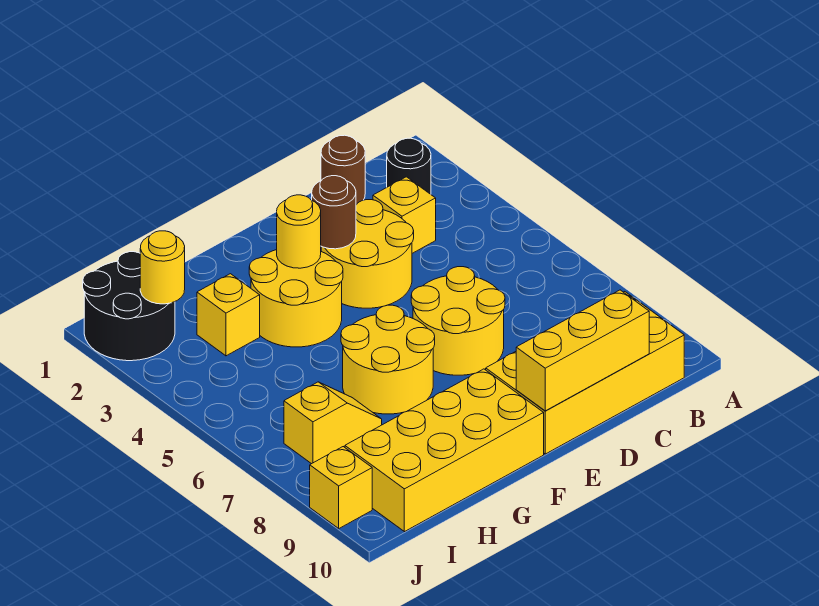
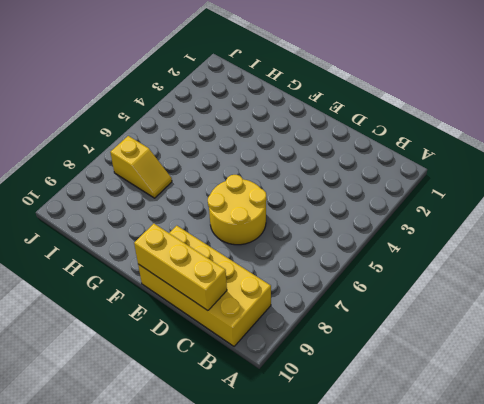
none -> black round brick B2 level 1
none -> brown round brick C1 level 1
none -> yellow brick C3 level 1

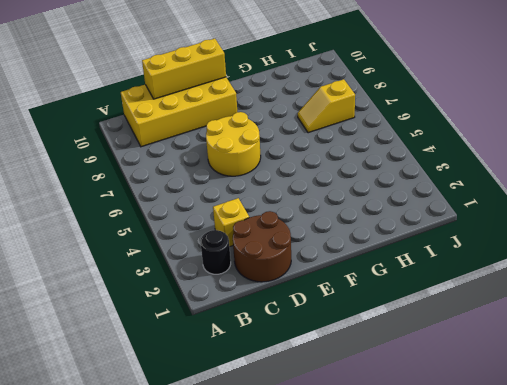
brown round brick C1:D2 level 1 -> brown round brick C1 level 1
none -> yellow round brick D3:E4 level 1
none -> yellow round brick F3:G4 level 1
none -> yellow round brick F6:G7 level 1

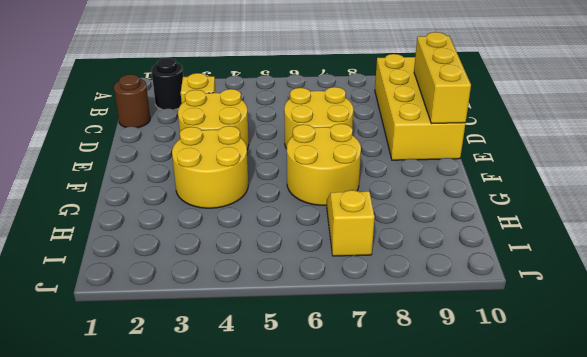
none -> yellow brick F9:I10 level 1
none -> yellow brick H3 level 1
none -> black round brick I1:J2 level 1

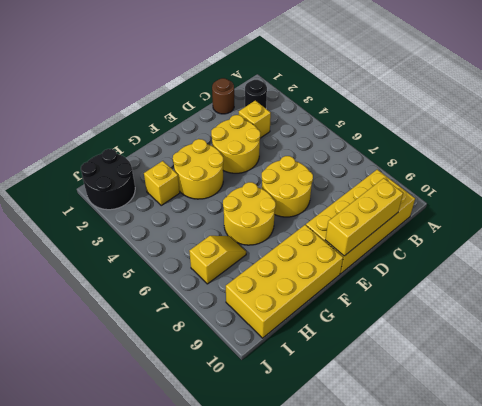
none -> yellow brick J9 level 1
none -> brown round brick E3 level 2
none -> yellow round brick F3 level 2

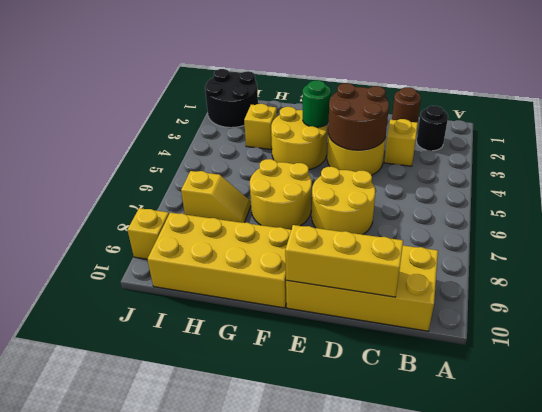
brown round brick D3:E4 level 2 -> brown round brick E3 level 2
green round brick F3 level 2 -> yellow round brick F3 level 2
none -> yellow round brick I2 level 2

